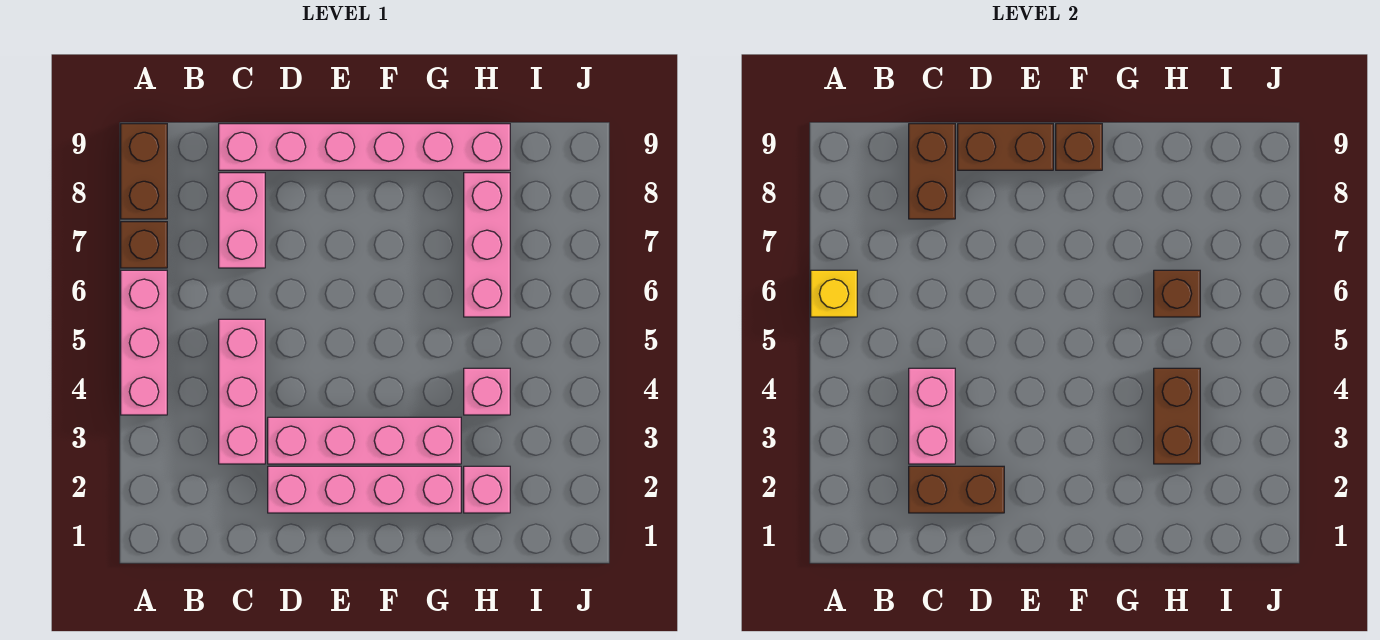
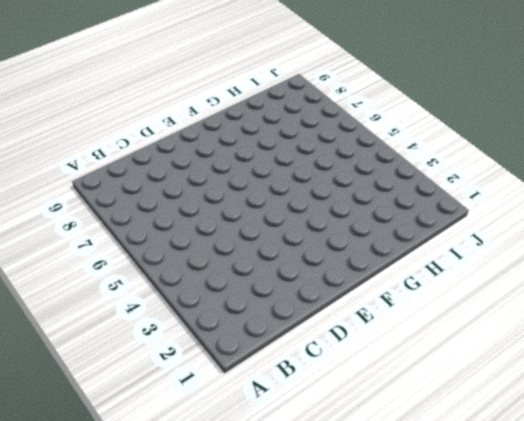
none -> pink brick A4:A6 level 1
none -> brown brick A7 level 1
none -> brown brick A8:A9 level 1

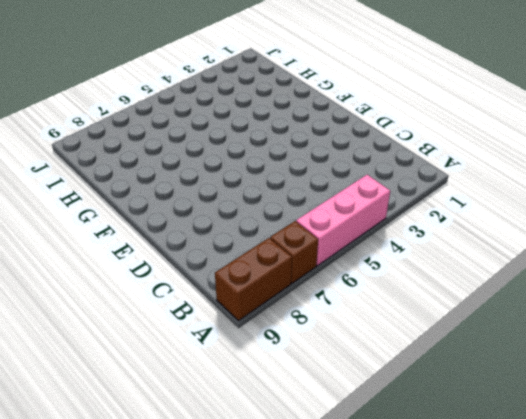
none -> pink brick C3:C5 level 1
none -> pink brick C7:C8 level 1
none -> pink brick C9:H9 level 1

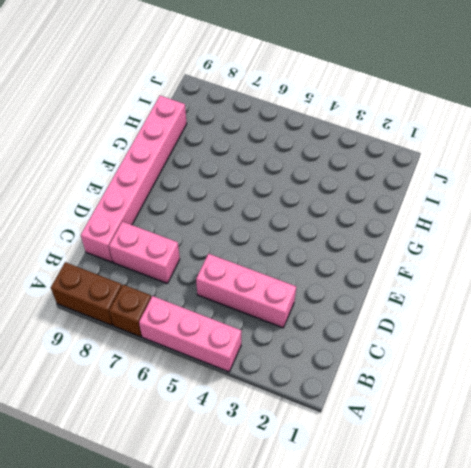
none -> pink brick D2:G2 level 1
none -> pink brick D3:G3 level 1
none -> pink brick H2 level 1

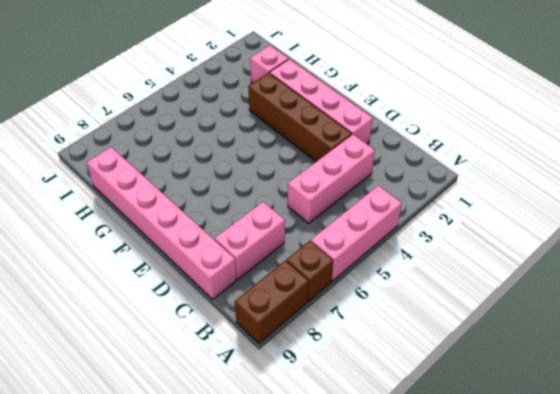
brown brick D3:G3 level 1 -> pink brick D3:G3 level 1
none -> pink brick H4 level 1
none -> pink brick H6:H8 level 1
none -> yellow brick A6 level 2

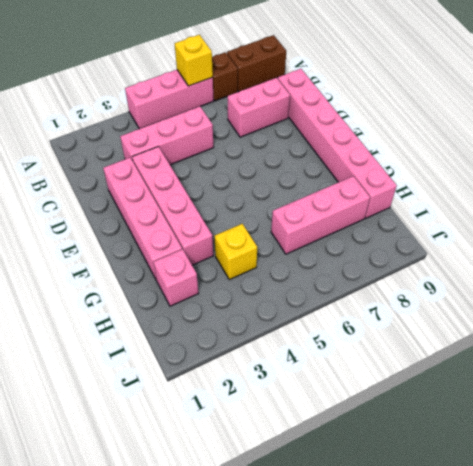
yellow brick H4 level 1 -> pink brick H4 level 1
none -> brown brick C2:D2 level 2
none -> pink brick C3:C4 level 2
none -> brown brick C8:C9 level 2

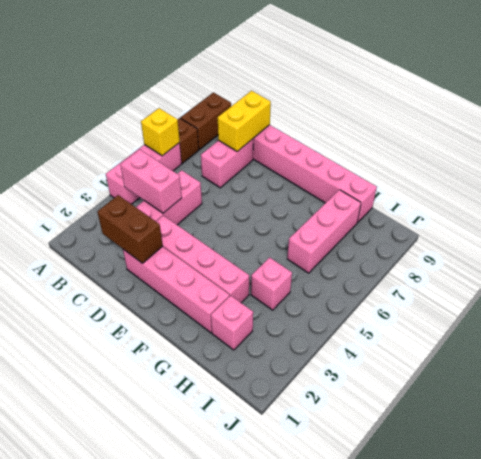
pink brick B4:C4 level 2 -> pink brick C3:C4 level 2
yellow brick C8:C9 level 2 -> brown brick C8:C9 level 2
none -> brown brick D9:E9 level 2
none -> brown brick F9 level 2
none -> brown brick H3:H4 level 2

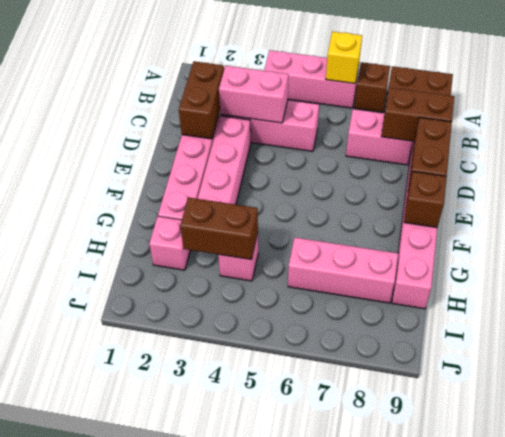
none -> brown brick H6 level 2

